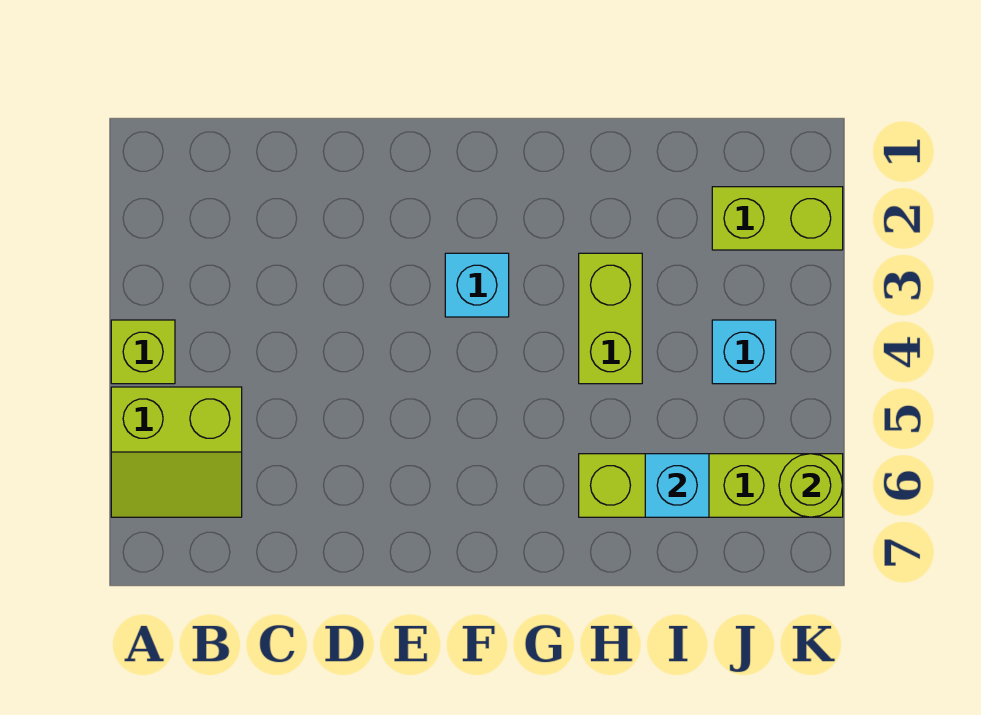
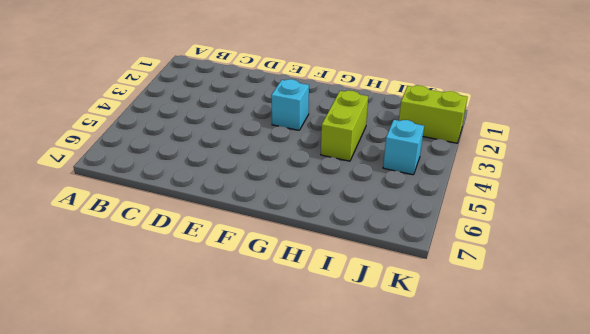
none -> lime brick A4 level 1
none -> lime slope A5:B6 level 1 top 5

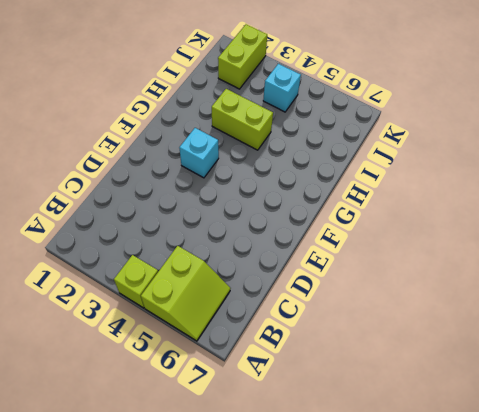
none -> lime brick H6:K6 level 1
none -> cyan brick I6 level 2

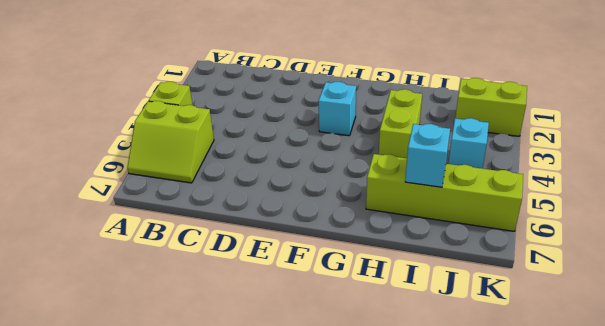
none -> lime round brick K6 level 2

